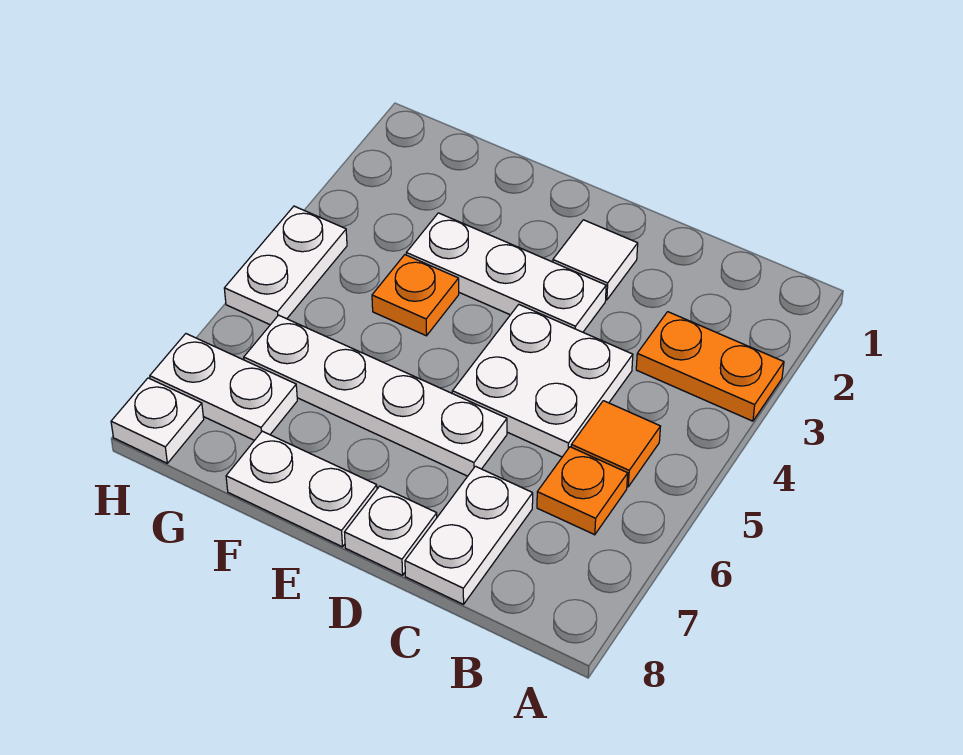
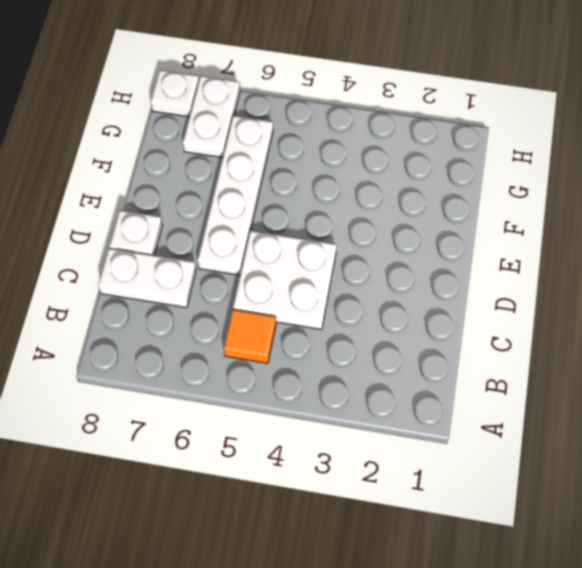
none -> orange plate A3:B3 level 1
none -> orange plate B6 level 1
none -> white tile D2 level 1

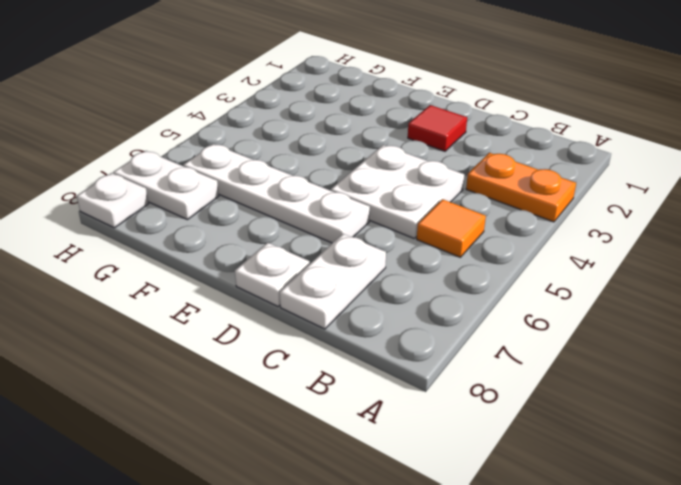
red tile D2 level 1 -> white tile D2 level 1
none -> orange plate B6 level 1
none -> white plate D3:F3 level 1
none -> white plate E8:F8 level 1

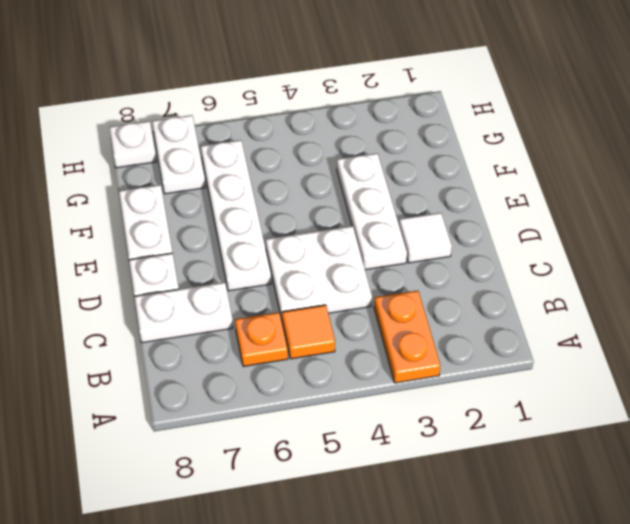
none -> orange plate F4 level 1
none -> white plate H4:H5 level 1

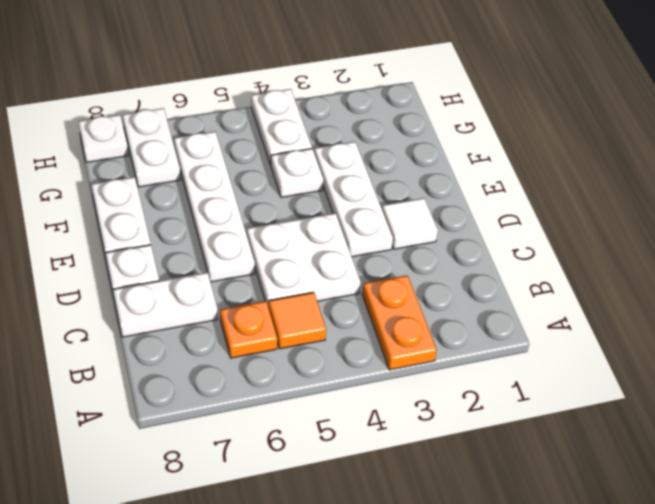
white plate F4 level 1 -> orange plate F4 level 1
white plate G4:H4 level 1 -> white plate H4:H5 level 1

